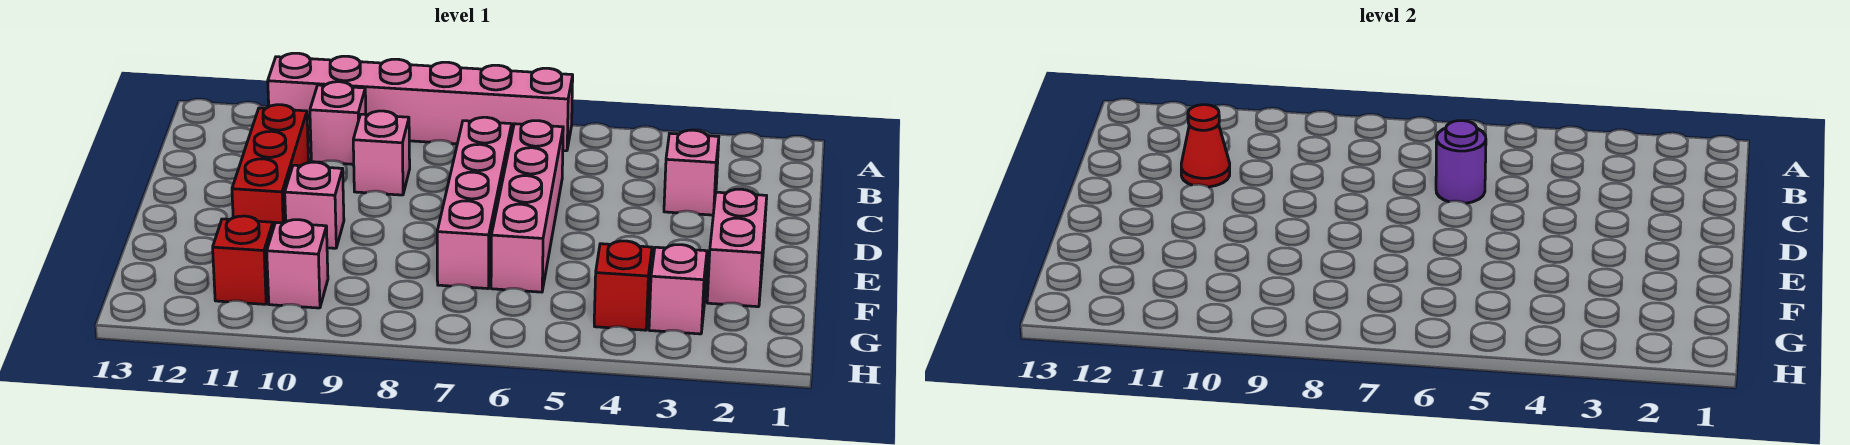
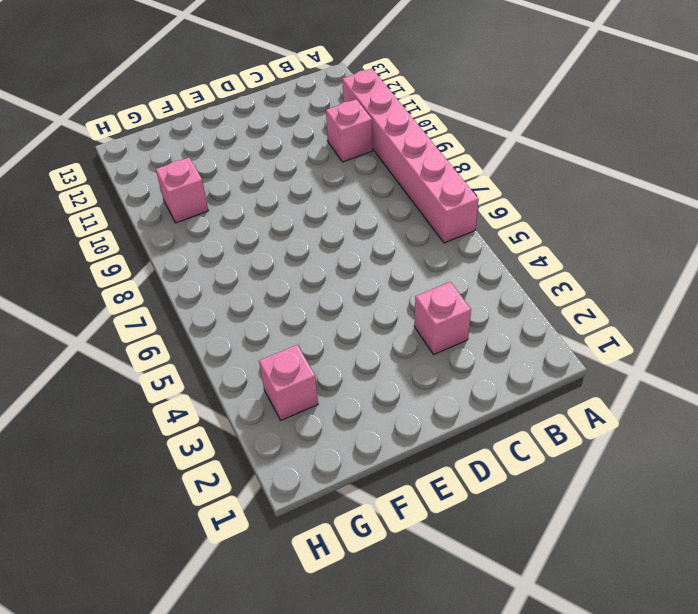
none -> pink brick C6:F6 level 1
none -> pink brick C7:F7 level 1
none -> pink brick C9 level 1

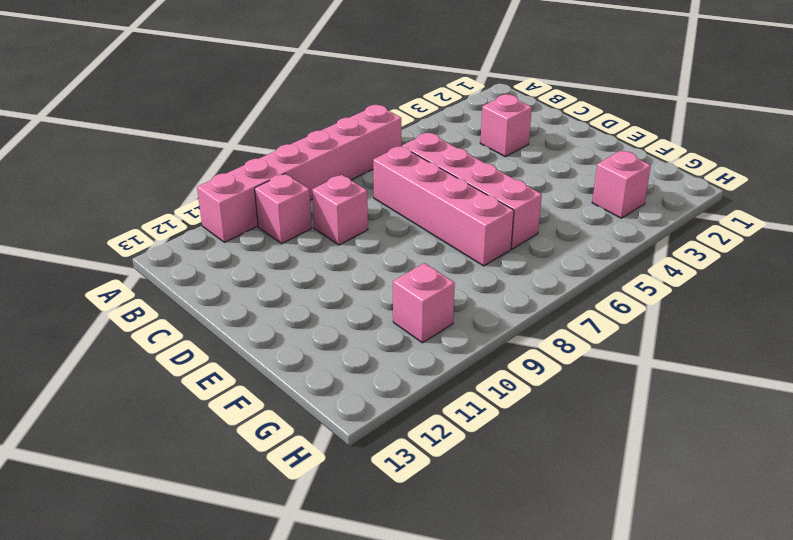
none -> red brick C11:E11 level 1
none -> pink brick E2:F2 level 1
none -> pink brick E10 level 1

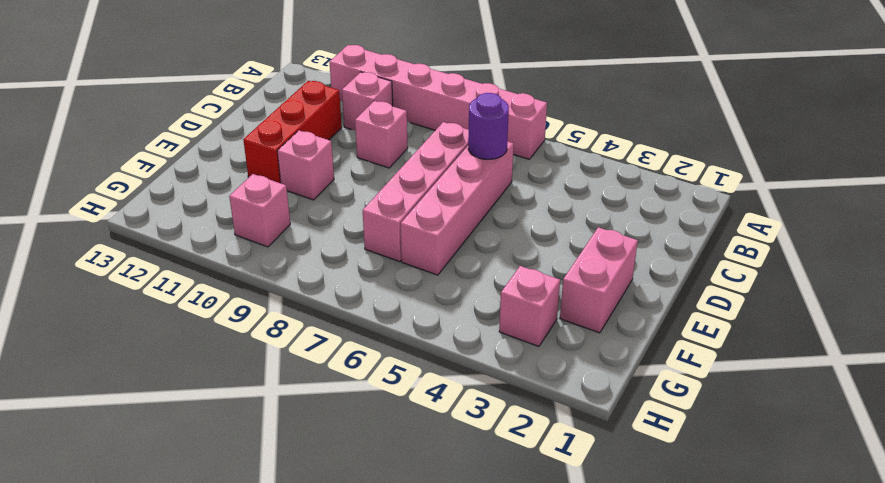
none -> pink brick C3 level 1
none -> red brick G4 level 1
none -> red brick G11 level 1

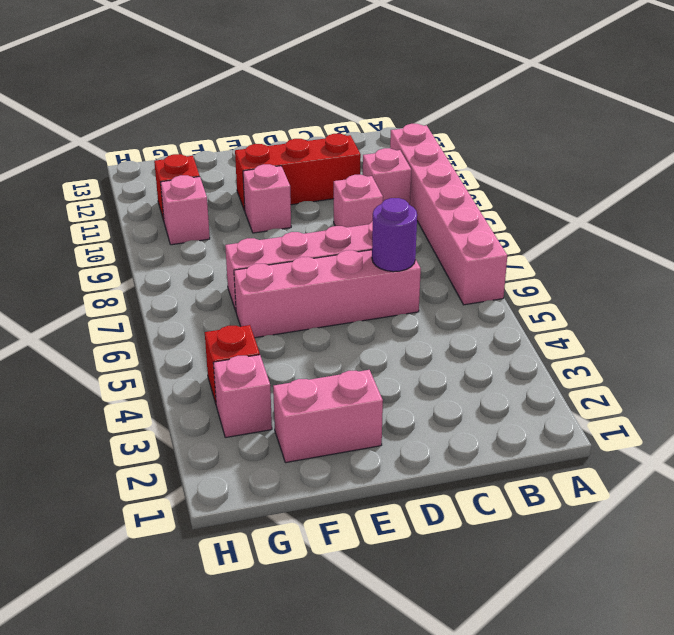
none -> pink brick C3 level 1
none -> red cone C11 level 2

